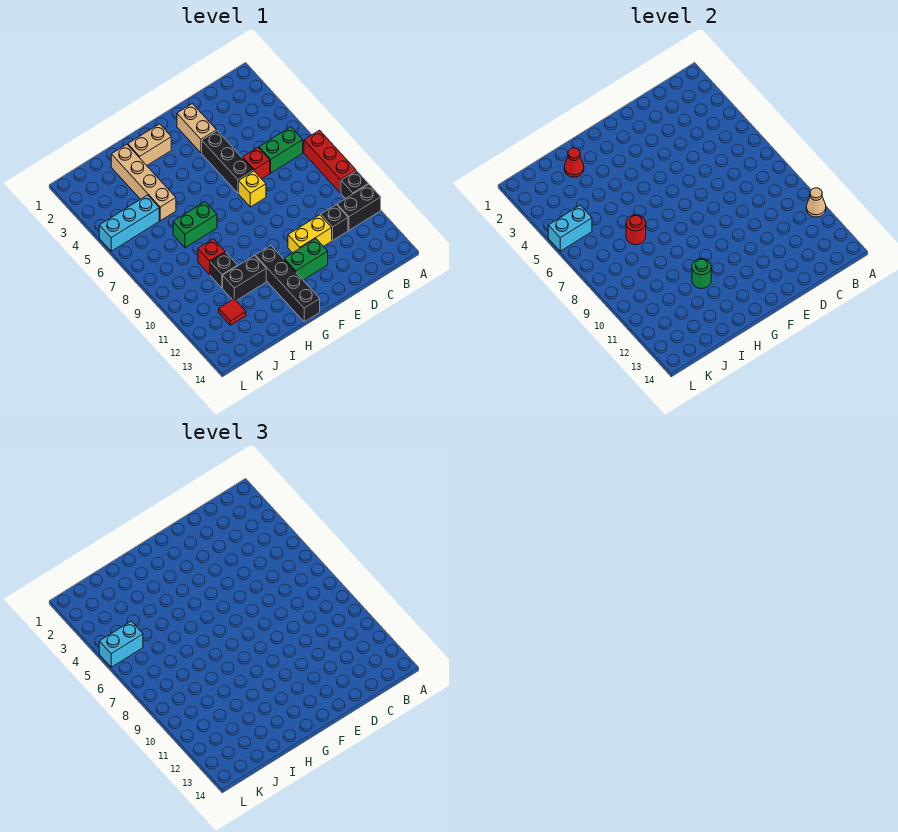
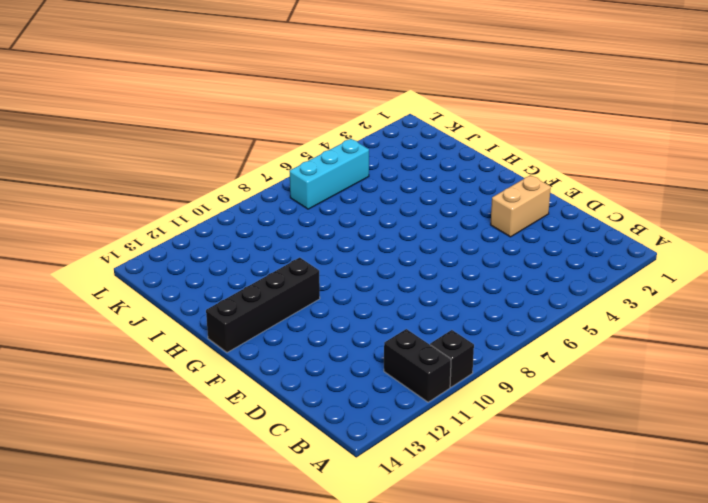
cyan brick K5:K7 level 1 -> cyan brick J5:L5 level 1
none -> red brick A7:A9 level 1
none -> green brick B6:C6 level 1
none -> black brick C11 level 1

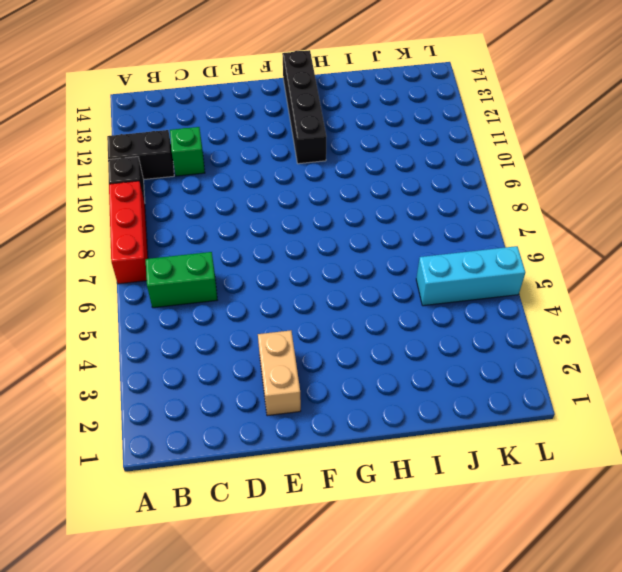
green brick C11 level 1 -> black brick C11 level 1
none -> red brick D6 level 1
none -> yellow brick D11:E11 level 1
none -> black brick E4:E6 level 1

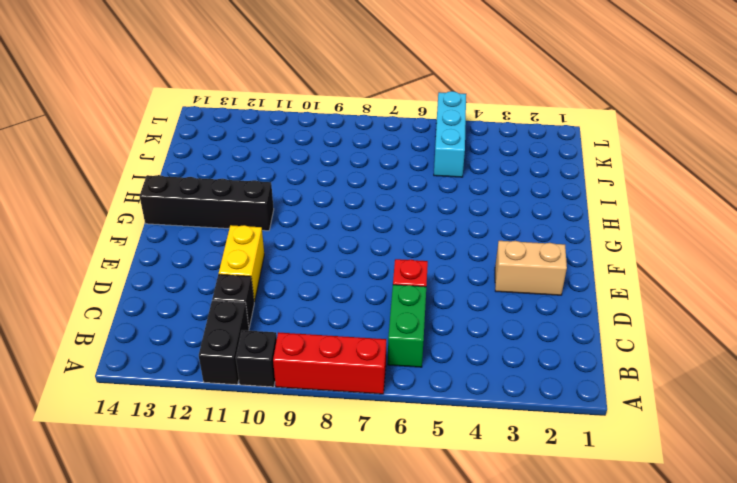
none -> black brick E4:E6 level 1
none -> yellow brick E7 level 1
none -> green brick E12:F12 level 1

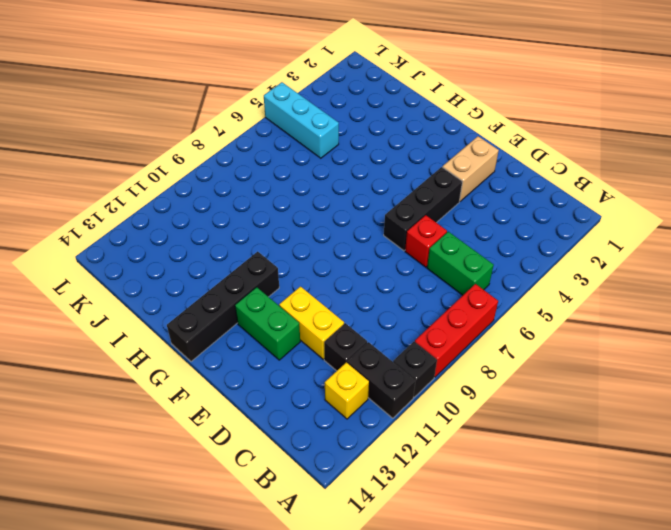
yellow brick B12 level 1 -> yellow brick E7 level 1
none -> tan brick G2:H2 level 1
none -> green brick H7:I7 level 1
none -> black brick H11:I11 level 1

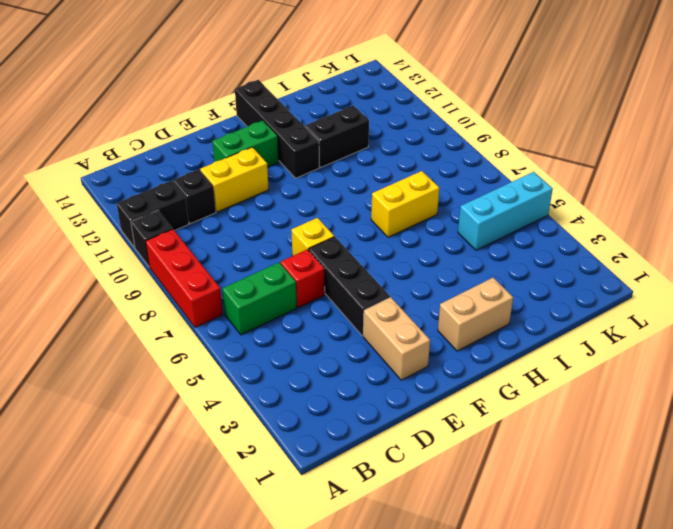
yellow brick H7:I7 level 1 -> green brick H7:I7 level 1
none -> tan brick I2:I5 level 1
none -> red brick I9 level 1
none -> black brick I10 level 1

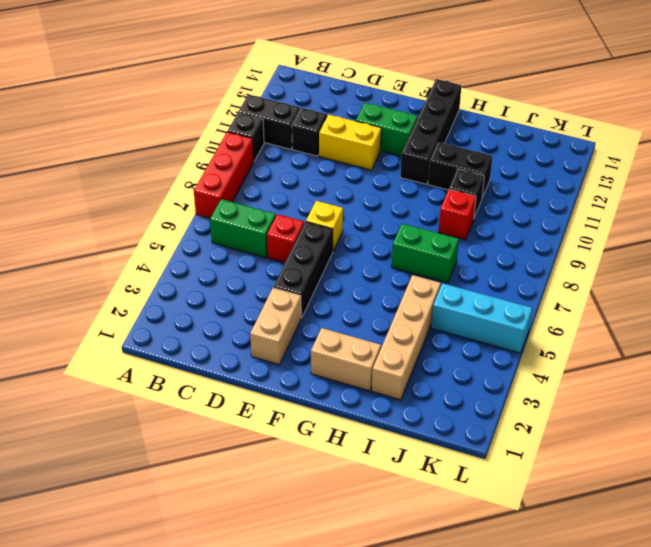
none -> red tile J12 level 1
none -> tan cone A11 level 2
none -> green round brick H11 level 2

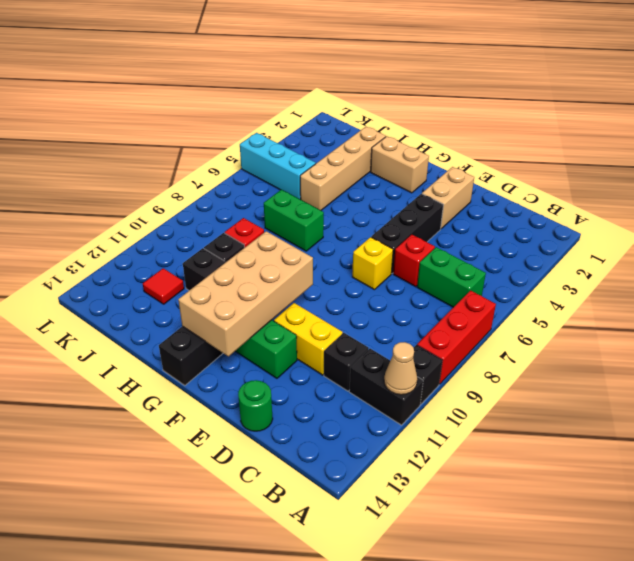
green round brick D14 level 1 -> green round brick H11 level 2
tan brick F10:G13 level 2 -> none
none -> red cone I2 level 2
none -> red round brick I7 level 2
none -> cyan brick K5:L5 level 2

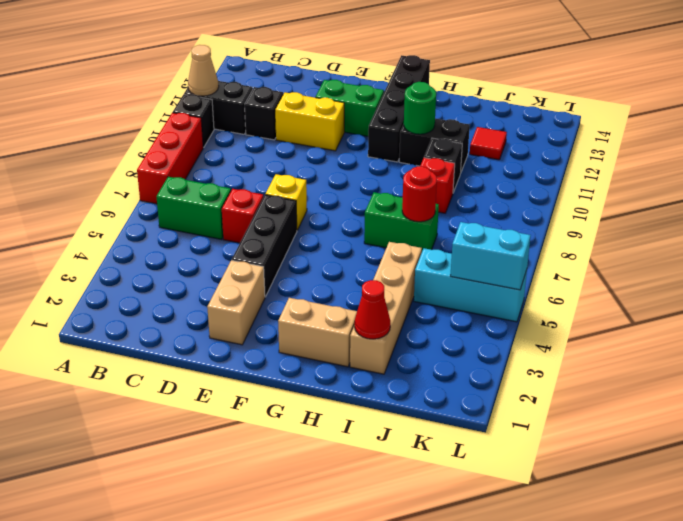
none -> cyan brick K5:L5 level 3

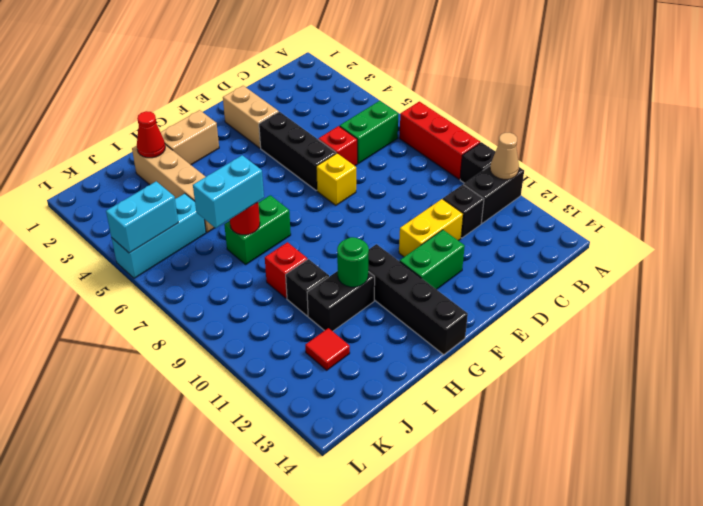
cyan brick I7:J7 level 3 -> cyan brick K5:L5 level 3

